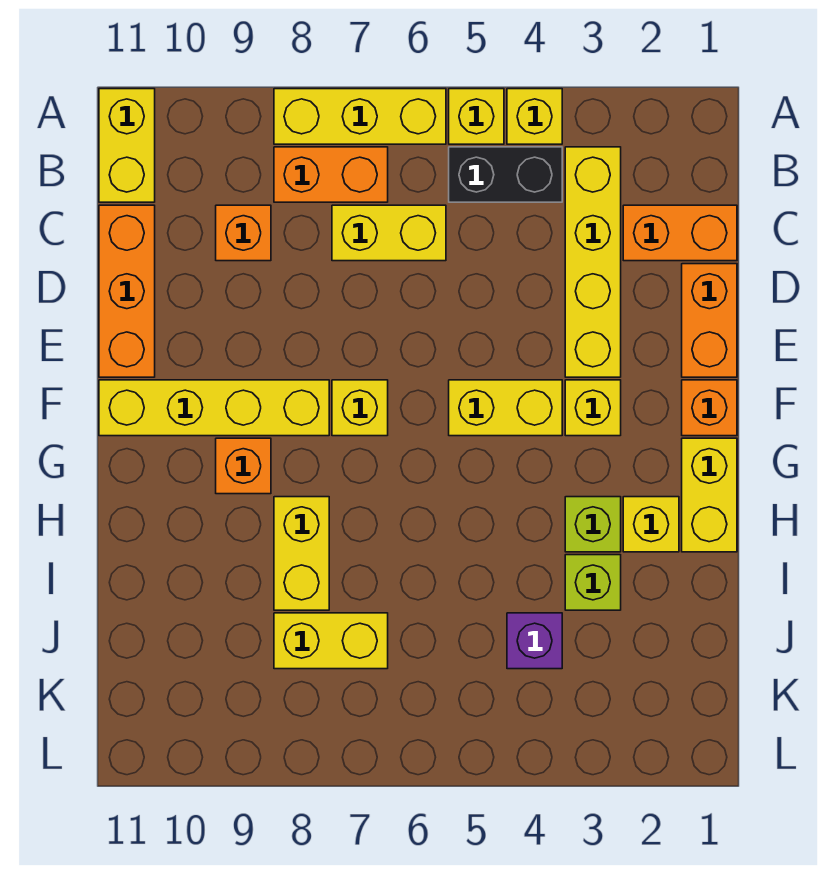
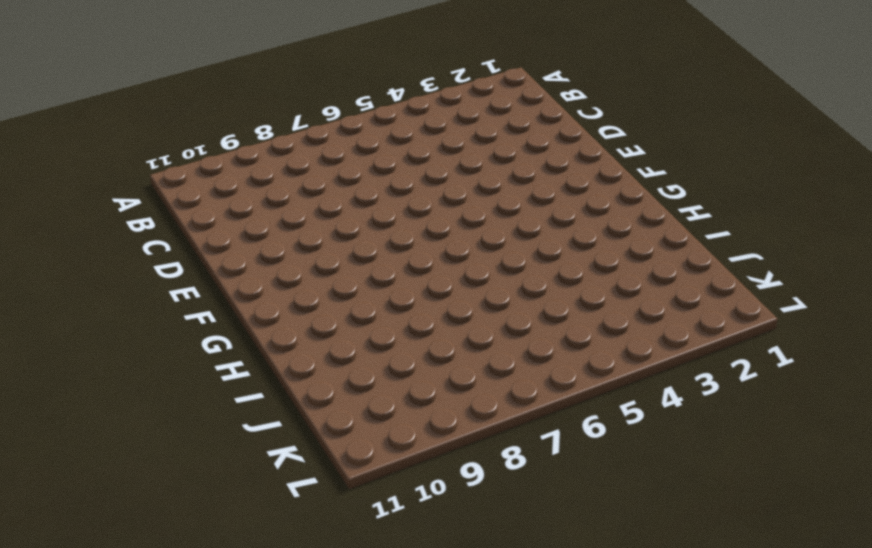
none -> yellow brick A4 level 1
none -> yellow brick A5 level 1
none -> yellow brick A6:A8 level 1

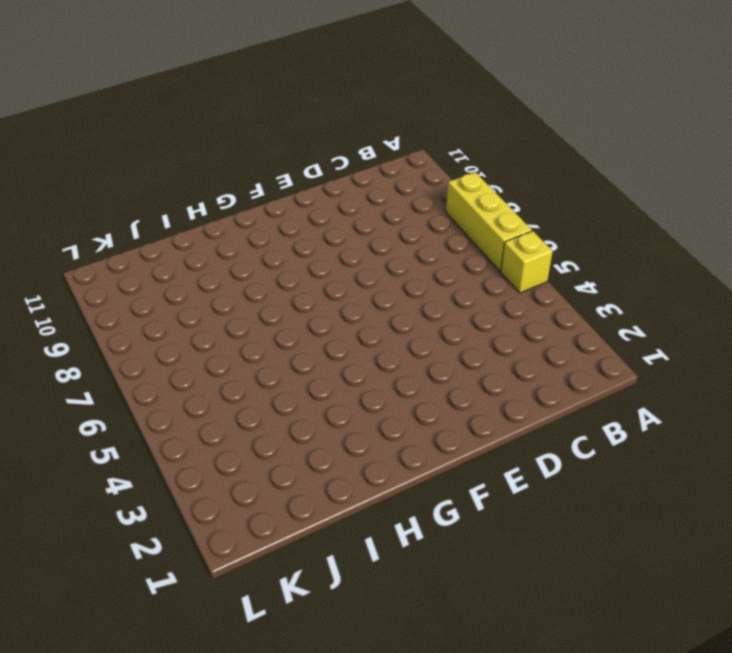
none -> yellow brick A4 level 1
none -> yellow brick A11:B11 level 1
none -> yellow brick B3:E3 level 1

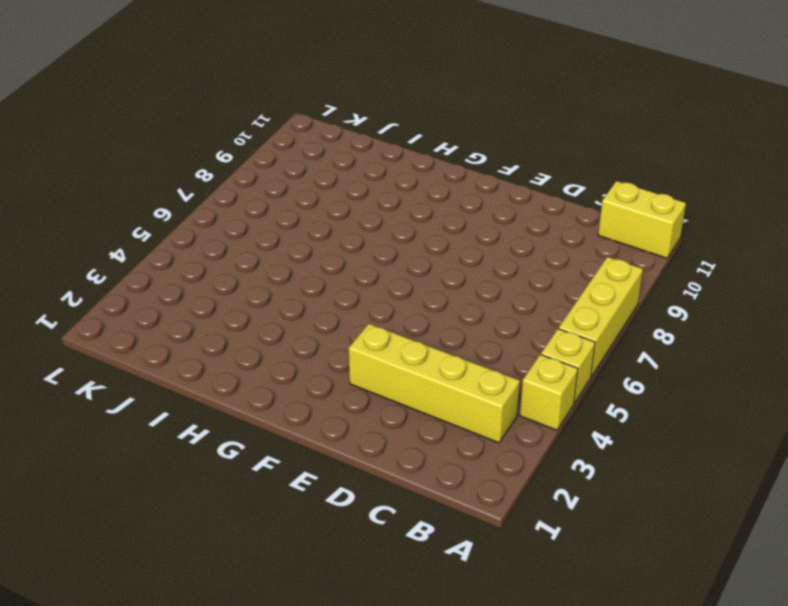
none -> black brick B4:B5 level 1
none -> orange brick B7:B8 level 1
none -> orange brick C1:C2 level 1

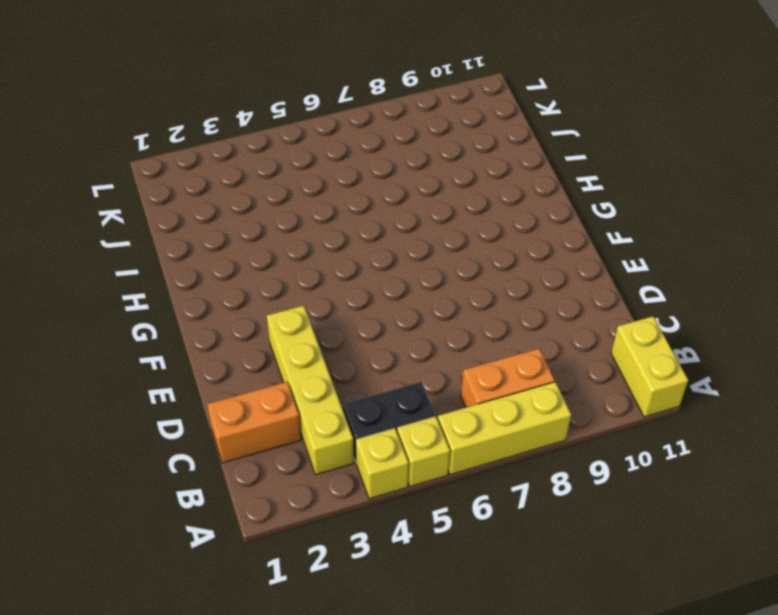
none -> yellow brick C6:C7 level 1
none -> orange brick C9 level 1
none -> orange brick C11:E11 level 1

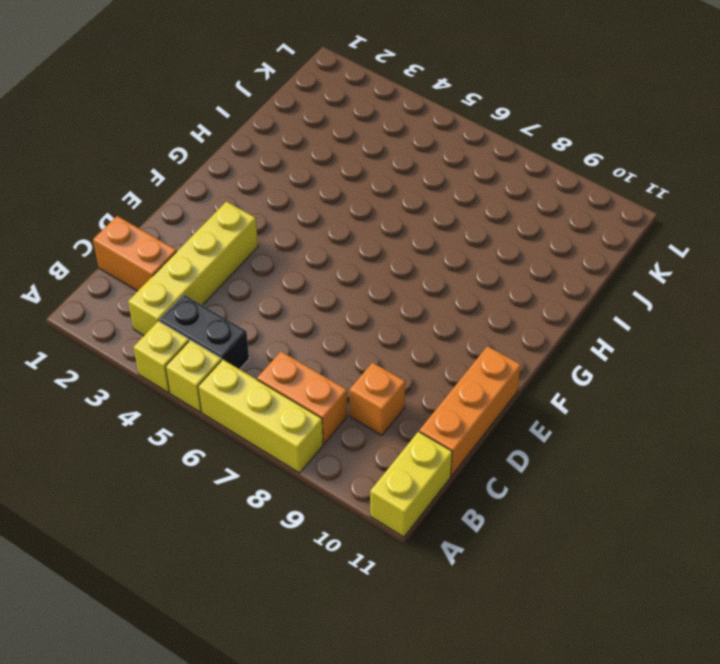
none -> yellow brick C6:C7 level 1
none -> orange brick D1:E1 level 1
none -> orange brick F1 level 1

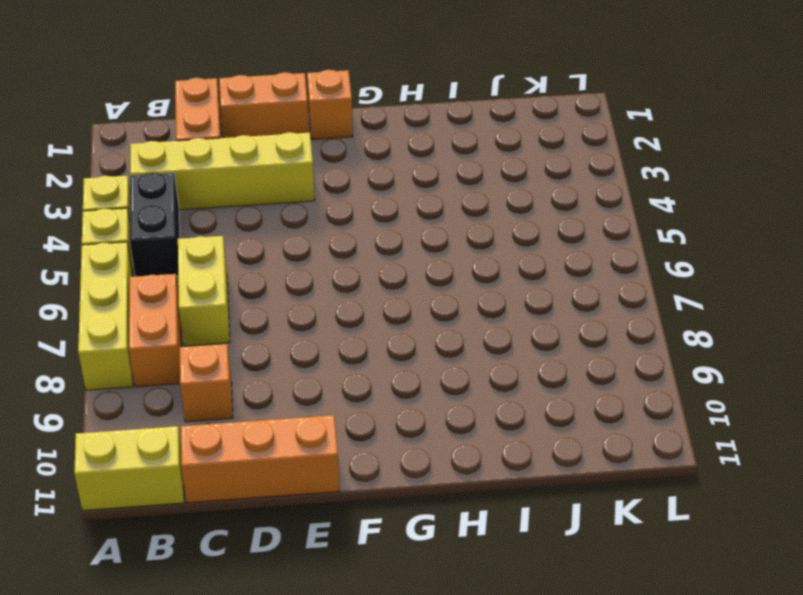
none -> yellow brick F3 level 1
none -> yellow brick F4:F5 level 1
none -> yellow brick F7 level 1

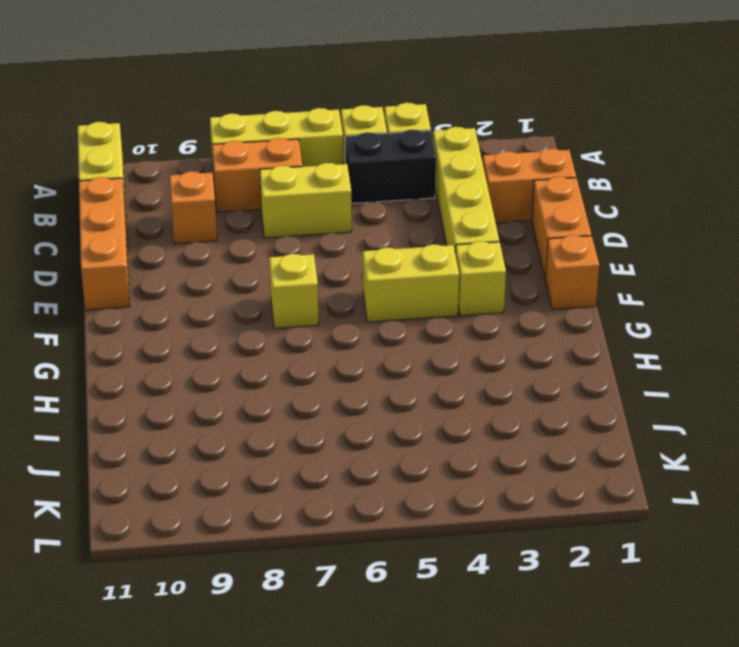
none -> yellow brick F8:F11 level 1
none -> yellow brick G1:H1 level 1
none -> orange brick G9 level 1

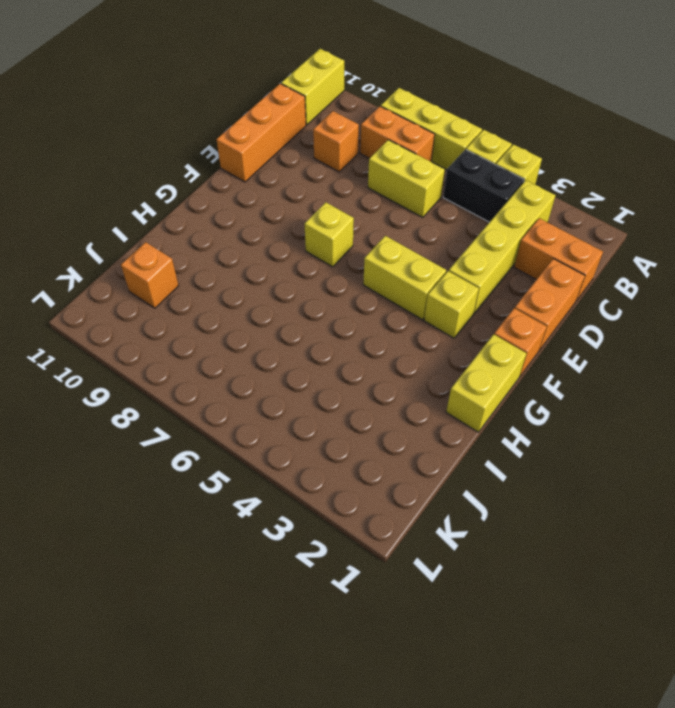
orange brick J10 level 1 -> orange brick G9 level 1
none -> yellow brick F8:F11 level 1
none -> yellow brick H2 level 1
none -> lime brick H3 level 1

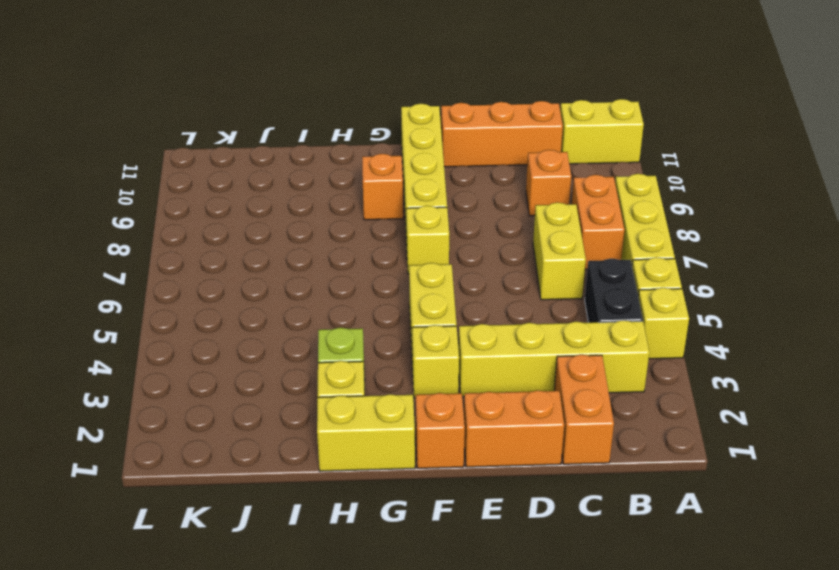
none -> yellow brick H8:I8 level 1
none -> lime brick I3 level 1
none -> purple brick J4 level 1

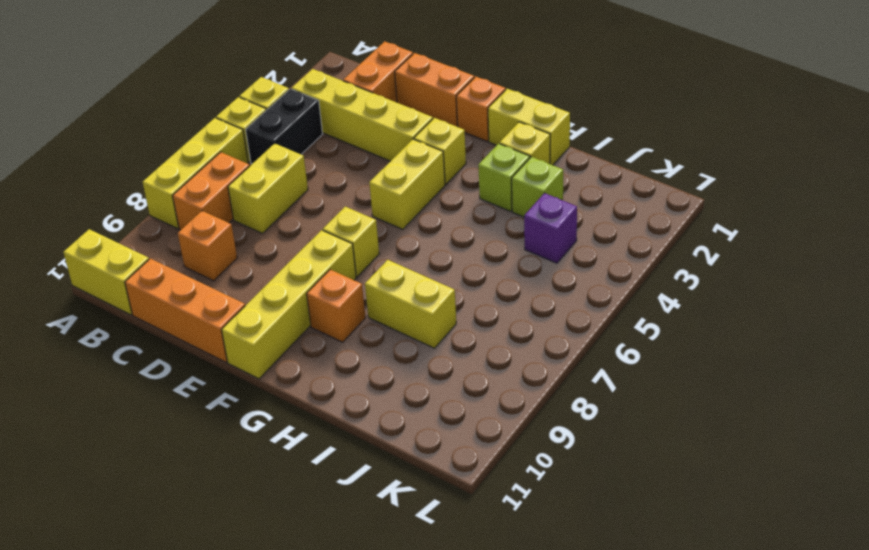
none -> yellow brick J7:J8 level 1

